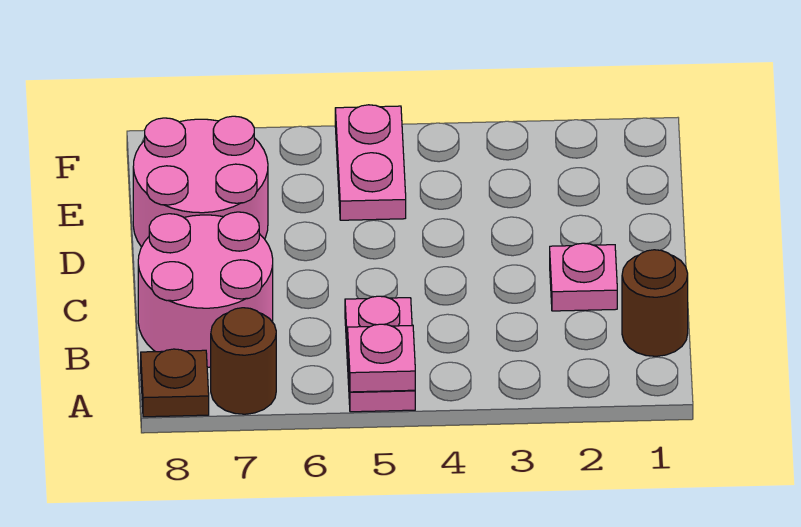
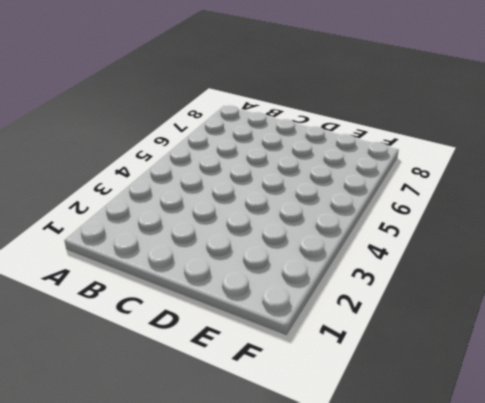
none -> pink plate A5:B5 level 1
none -> brown round brick A7 level 1

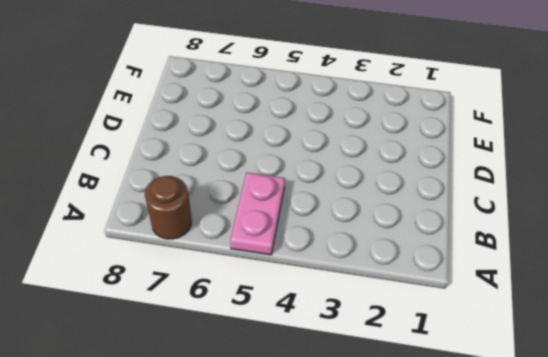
none -> brown plate A8 level 1
none -> brown round brick B1 level 1

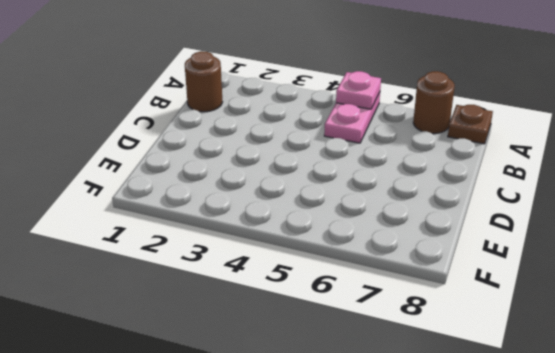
none -> pink round brick B7:C8 level 1
none -> pink plate C2 level 1

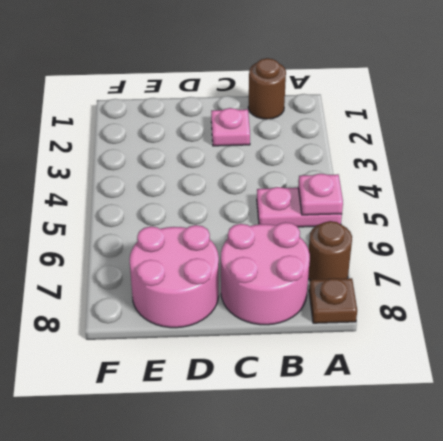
none -> pink plate E5:F5 level 1

